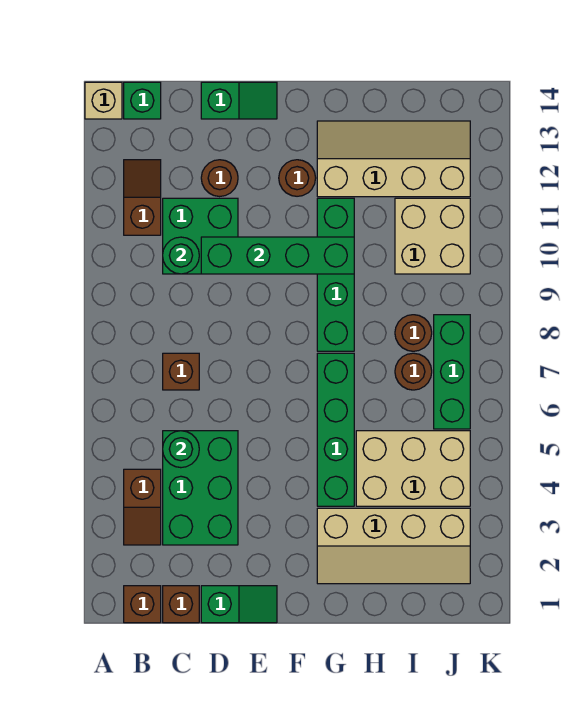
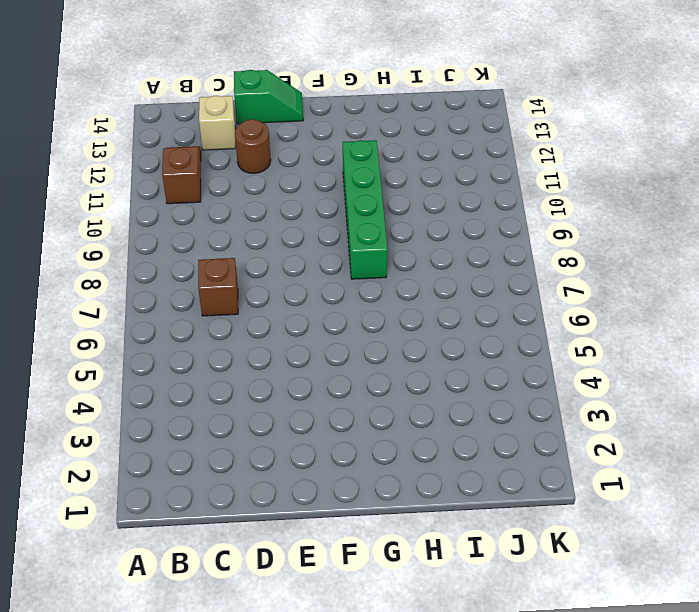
tan brick C13 level 1 -> tan brick A14 level 1
none -> brown brick B1 level 1
none -> brown slope B3:B4 level 1 top 4
none -> green brick B14 level 1

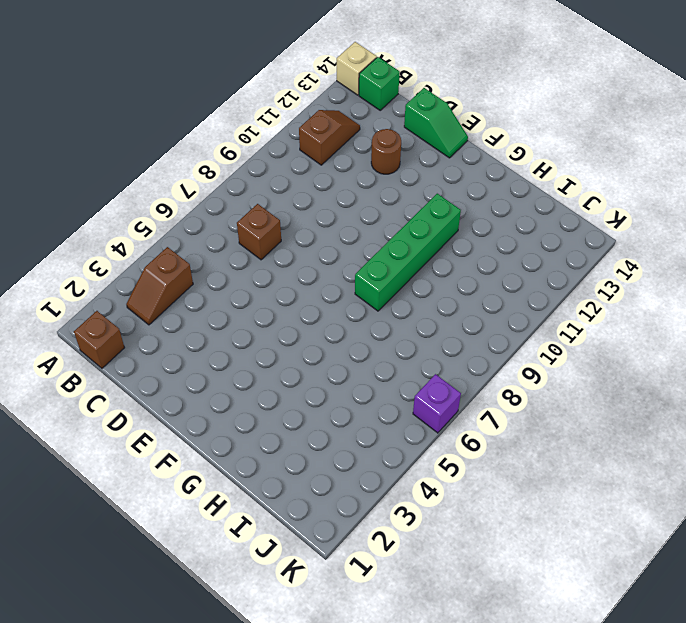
purple brick K6 level 1 -> none
none -> brown brick C1 level 1
none -> green brick C3:D5 level 1
none -> green brick C10:D11 level 1

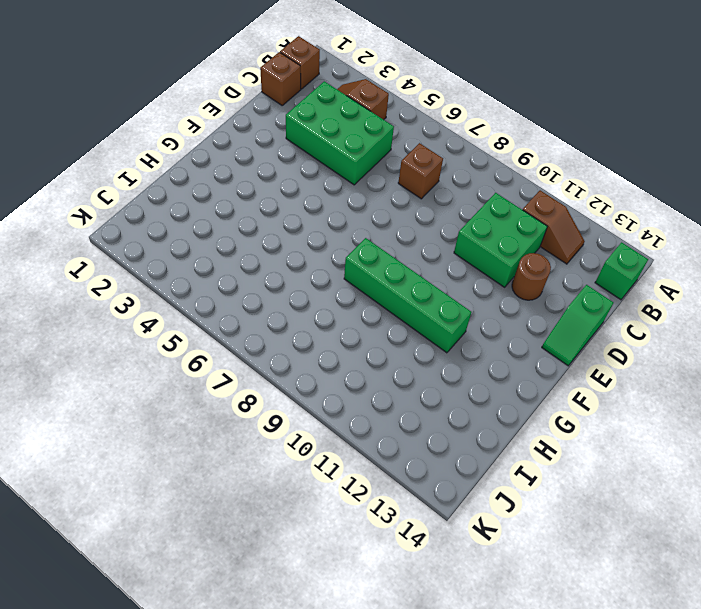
none -> tan brick A14 level 1
none -> green slope D1:E1 level 1 top D
none -> brown round brick F12 level 1

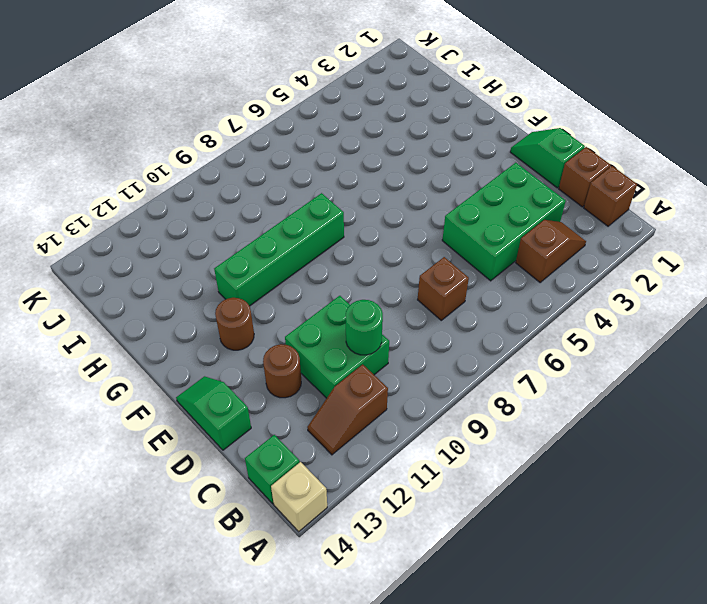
none -> tan slope G2:J3 level 1 top 3
none -> green brick G4:G7 level 1
none -> tan slope G12:J13 level 1 top 12

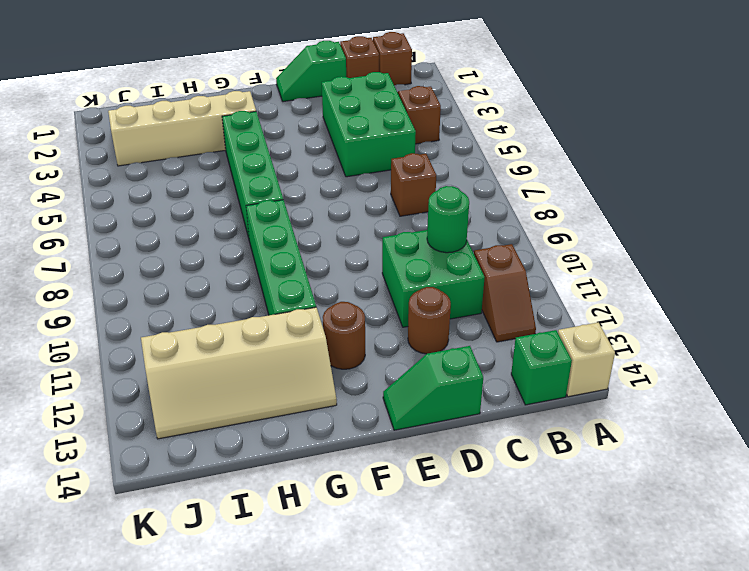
none -> tan brick H4:J5 level 1
none -> brown round brick I7 level 1
none -> brown round brick I8 level 1

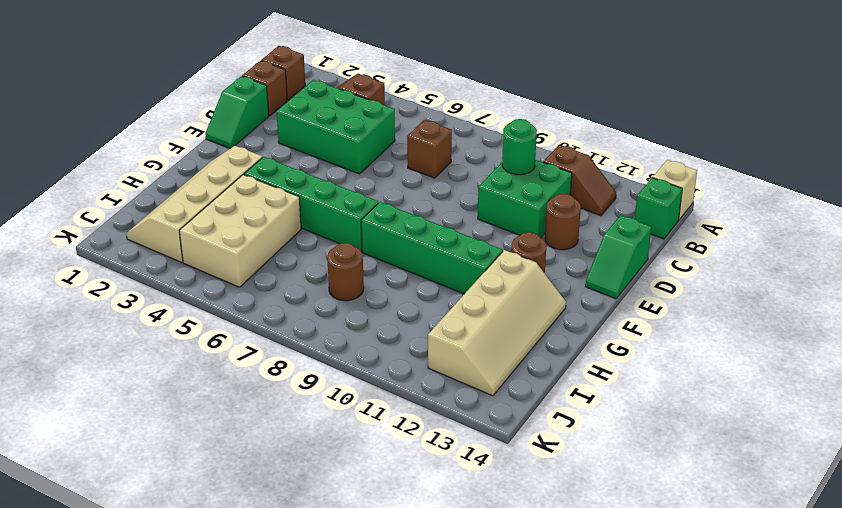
none -> brown round brick I7 level 1
none -> tan brick I10:J11 level 1
none -> green brick J6:J8 level 1

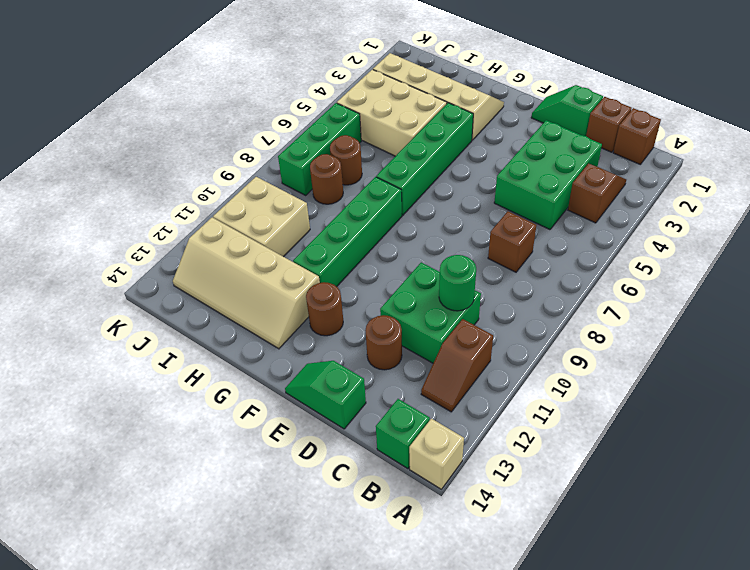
none -> green round brick C5 level 2
none -> green brick D10:G10 level 2

